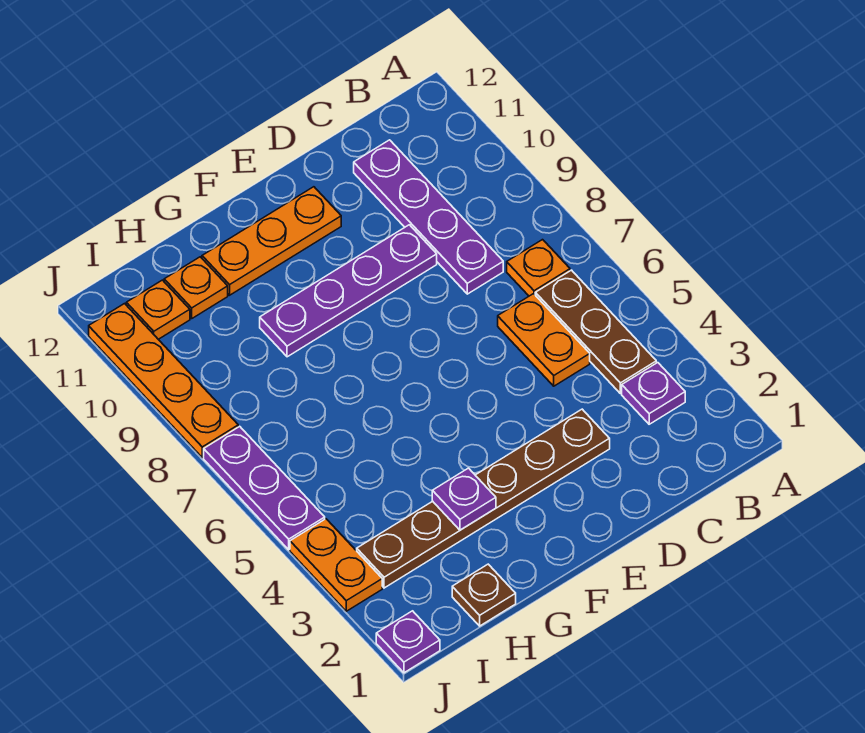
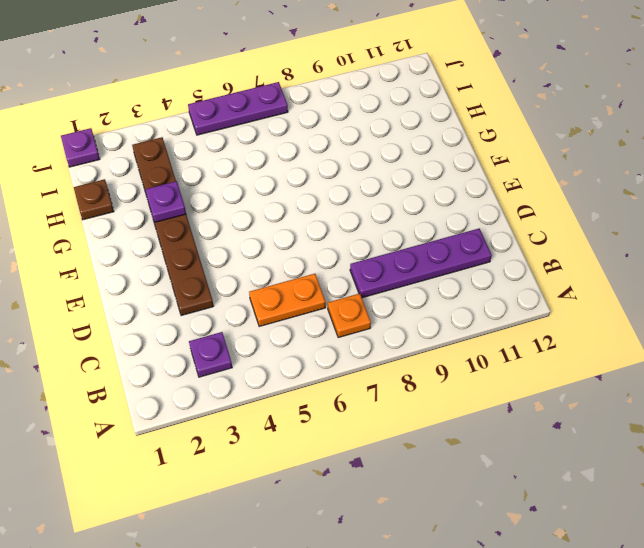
none -> brown plate B4:B6 level 1
none -> purple plate D9:G9 level 1
none -> orange plate E11:G11 level 1

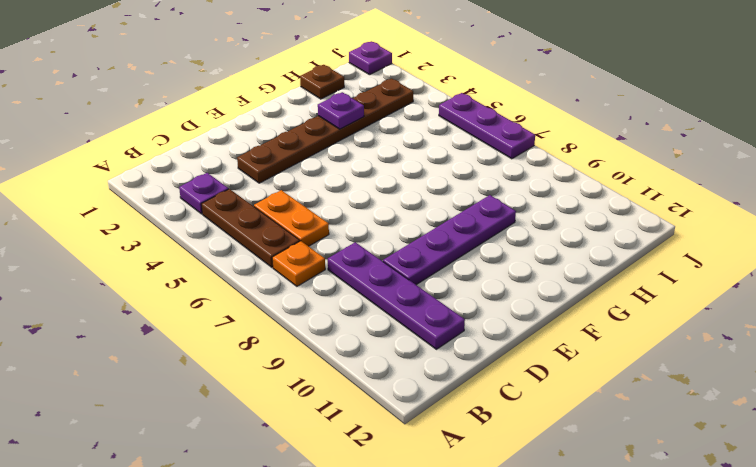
none -> orange plate E11:G11 level 1
none -> orange plate H11 level 1
none -> orange plate I11 level 1

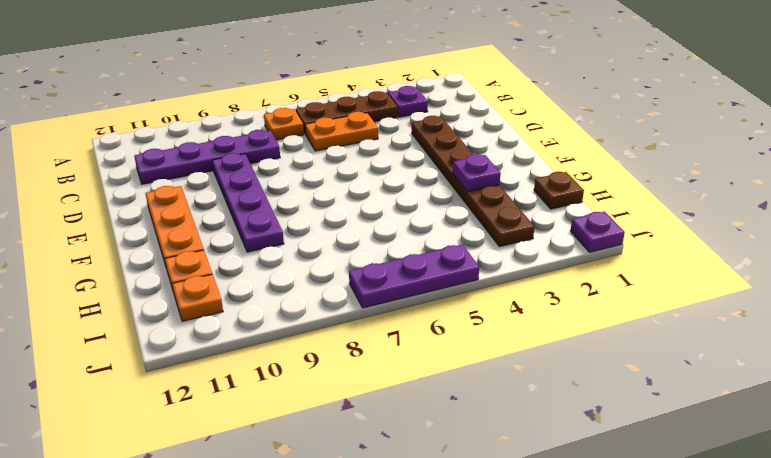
none -> orange plate J3:J4 level 1
none -> orange plate J8:J11 level 1

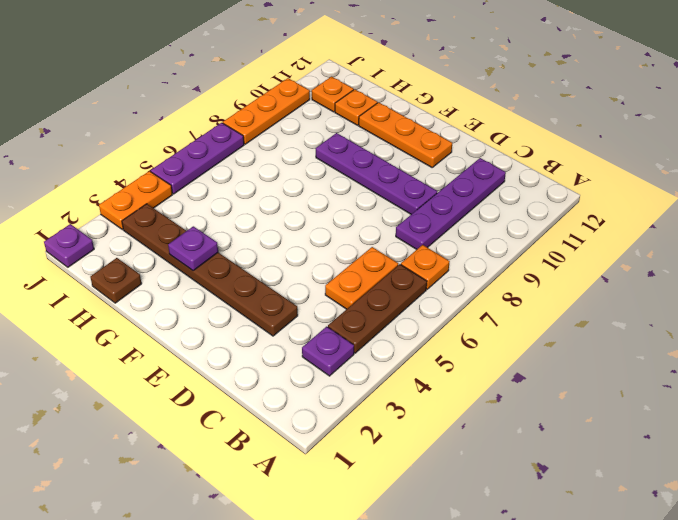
orange plate J8:J10 level 1 -> orange plate J8:J11 level 1

